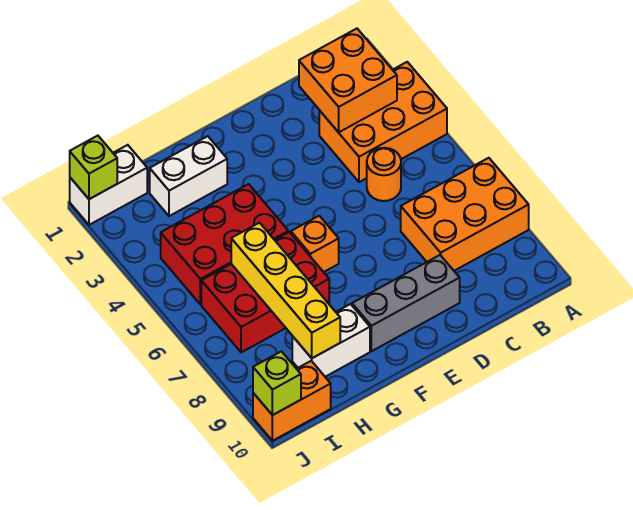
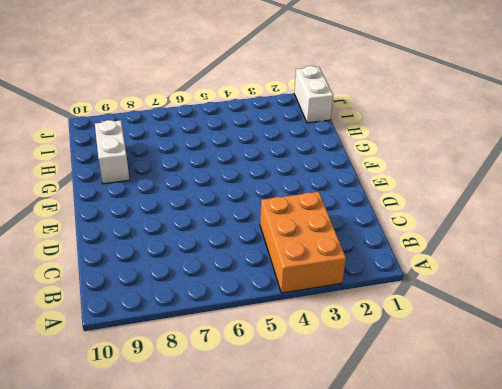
none -> orange brick A7:C8 level 1
none -> orange round brick C5 level 1
none -> grey brick D9:F9 level 1

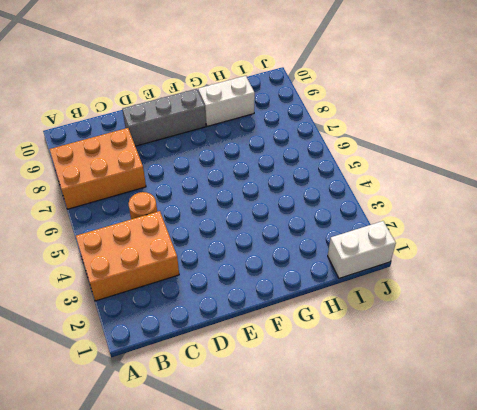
none -> orange brick F6 level 1
none -> white brick G2:H2 level 1
none -> red brick G4:I5 level 1

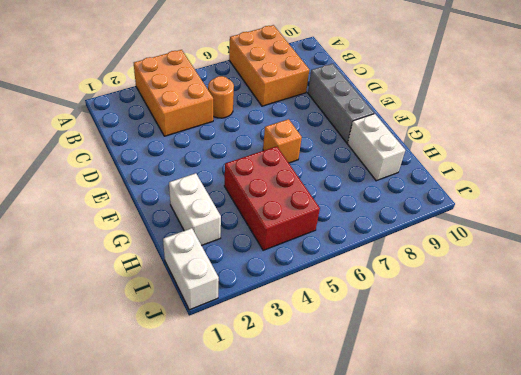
none -> red brick G6:I7 level 1
none -> orange brick I10:J10 level 1
none -> orange brick B2:C3 level 2

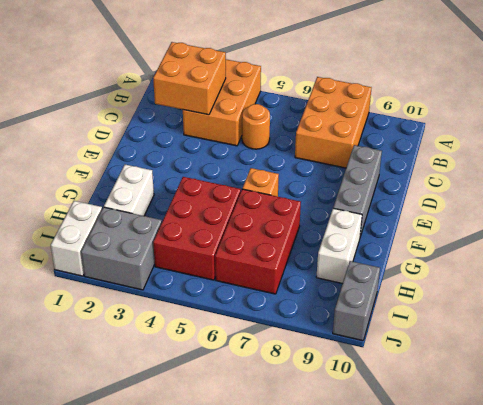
grey brick I2:J3 level 1 -> none
grey brick I10:J10 level 1 -> orange brick I10:J10 level 1
none -> yellow brick H6:H9 level 2
none -> lime brick J1 level 2
none -> lime brick J10 level 2

